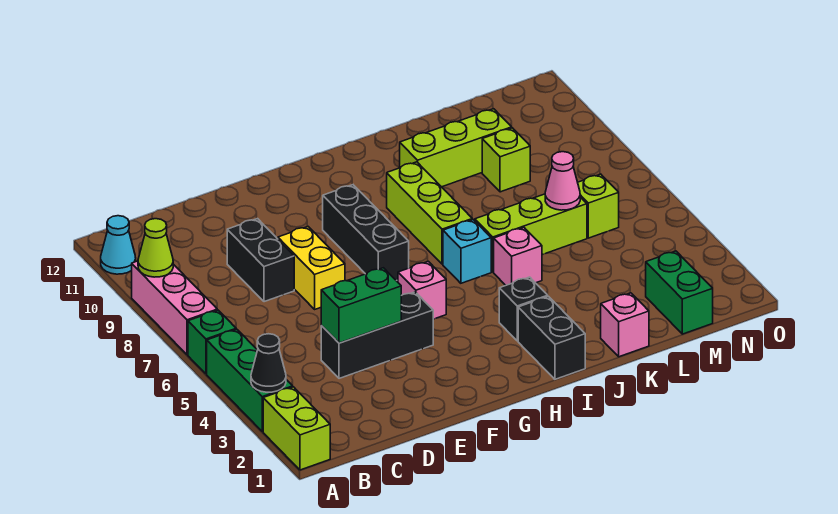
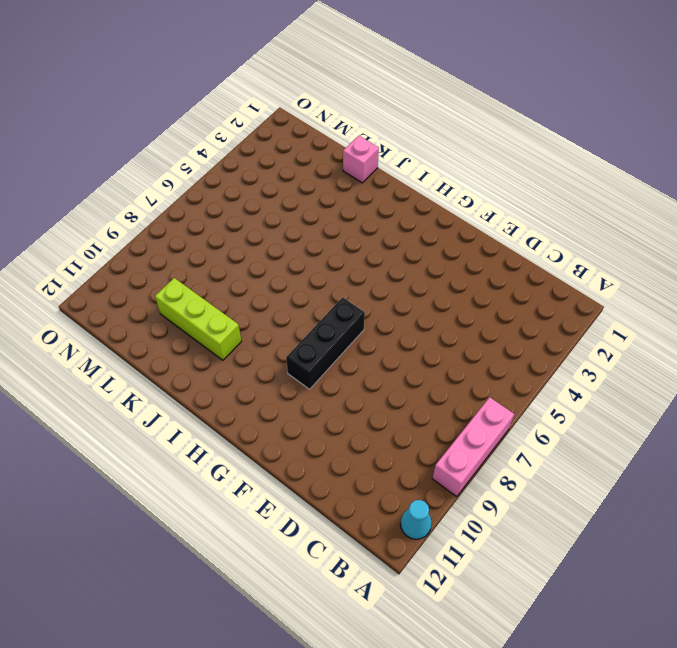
none -> lime brick A1:A2 level 1
none -> green brick A3:A5 level 1
none -> green brick A6 level 1

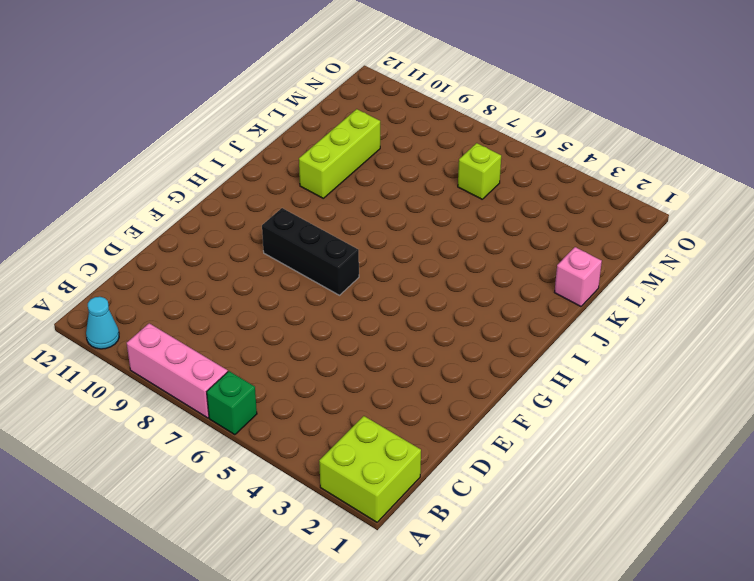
lime brick A1:B2 level 1 -> lime brick A1:A2 level 1
none -> green brick A3:A5 level 1
none -> black brick D4:F4 level 1
none -> black brick D8:D9 level 1

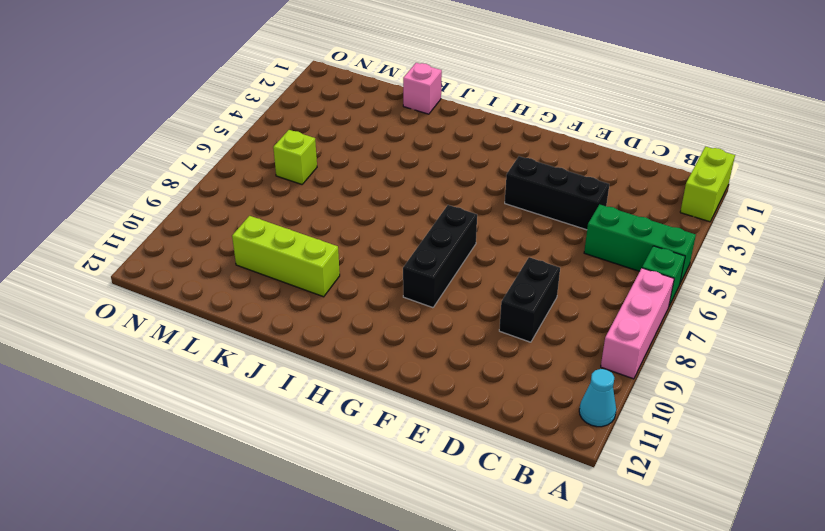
green brick A5:C5 level 1 -> green brick A3:A5 level 1
none -> yellow brick E7:E8 level 1
none -> pink brick G5 level 1
none -> black brick I1:I2 level 1

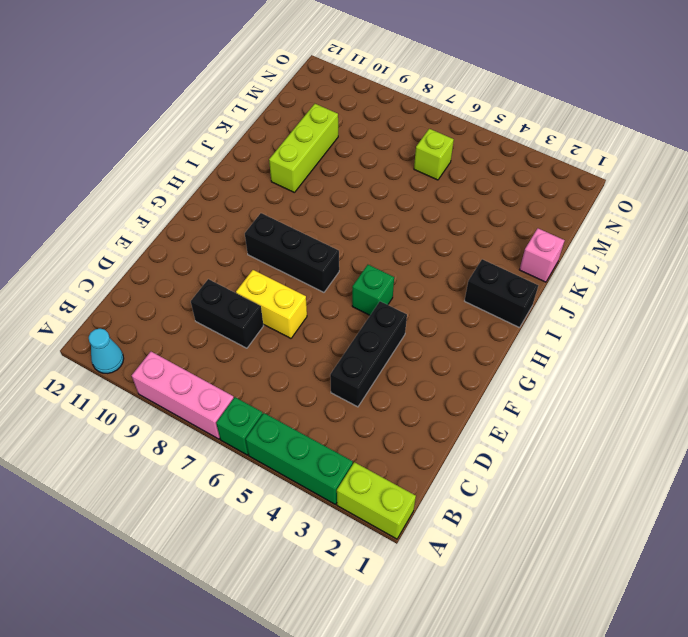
green brick G5 level 1 -> pink brick G5 level 1
none -> black brick I3 level 1
none -> cyan brick I6 level 1
none -> lime brick I7:I9 level 1

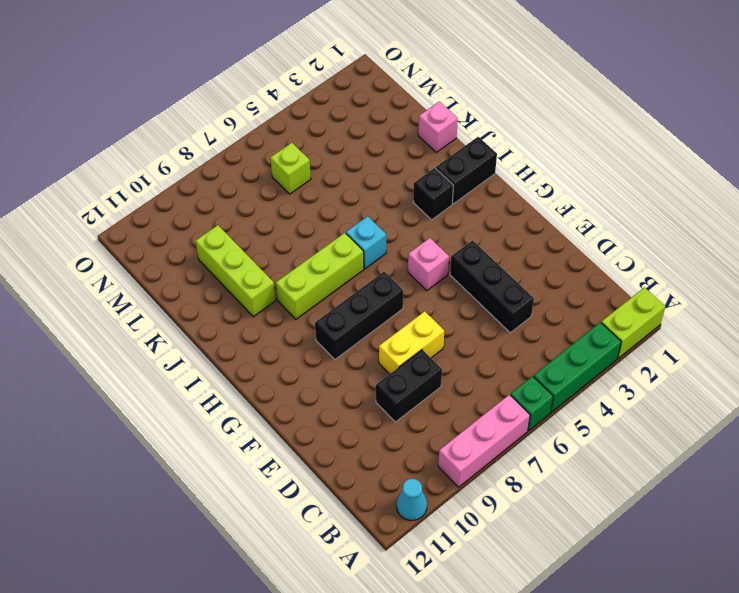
none -> pink brick J5 level 1
none -> lime brick J6:L6 level 1
none -> lime brick L9 level 1

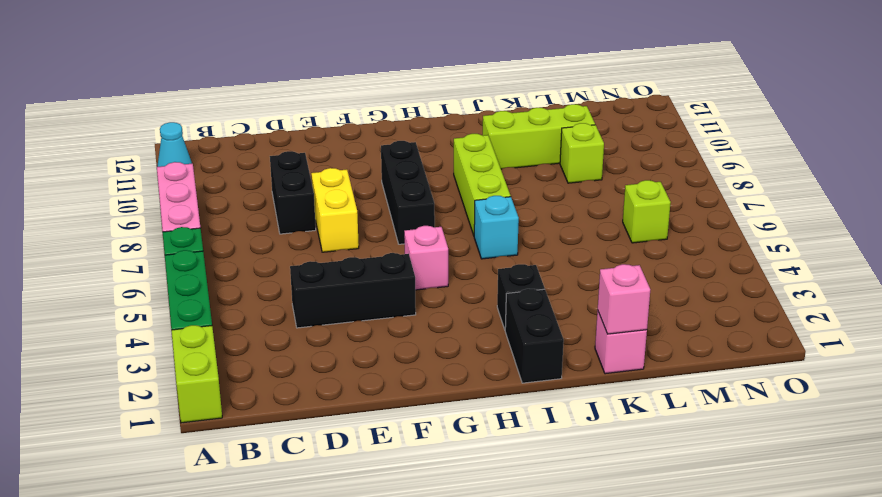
pink brick K1 level 2 -> pink brick J5 level 1
none -> lime brick J6:L6 level 1
none -> green brick M1:M2 level 1
none -> black cone A3 level 2

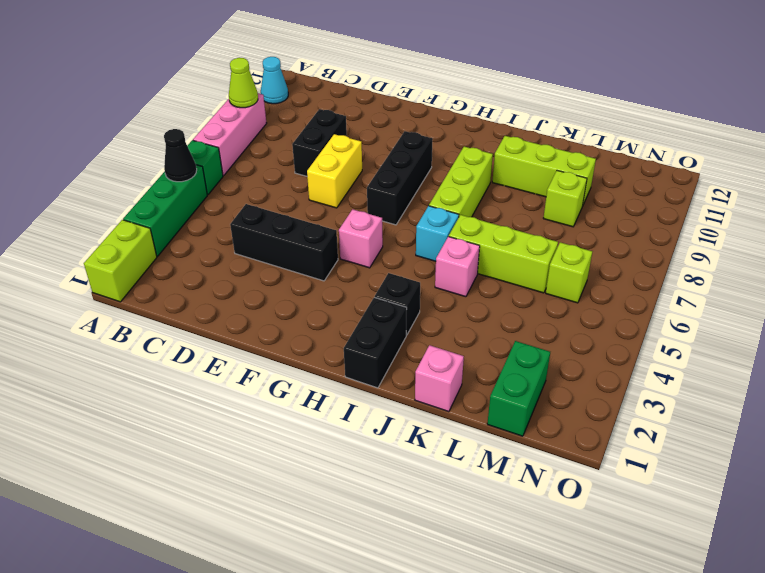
black cone A5 level 2 -> black cone A3 level 2
none -> green brick D4:E4 level 2
none -> pink cone L6 level 2

